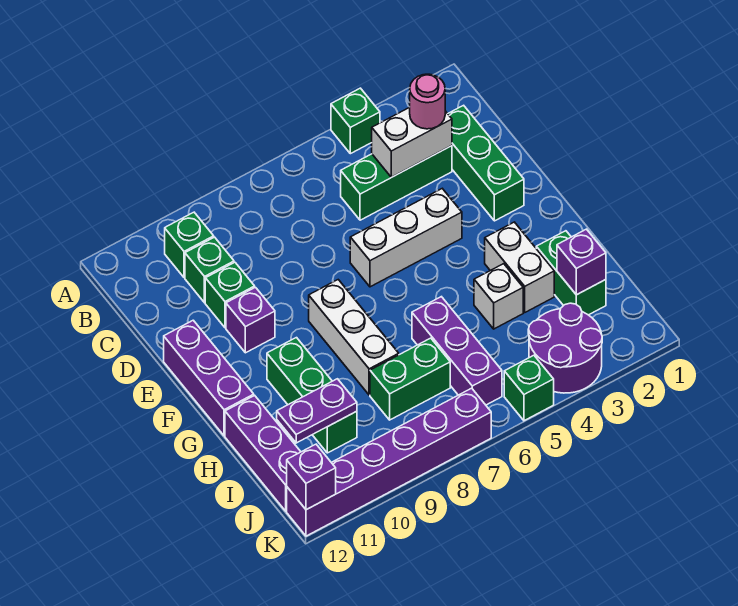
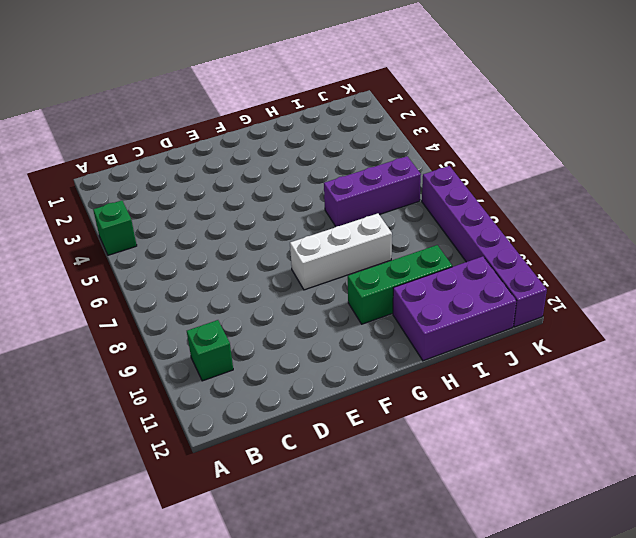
purple brick H11:J12 level 1 -> purple brick H12:J12 level 1
none -> green brick C2:E2 level 1
none -> green brick C3:C5 level 1
none -> green brick C10 level 1

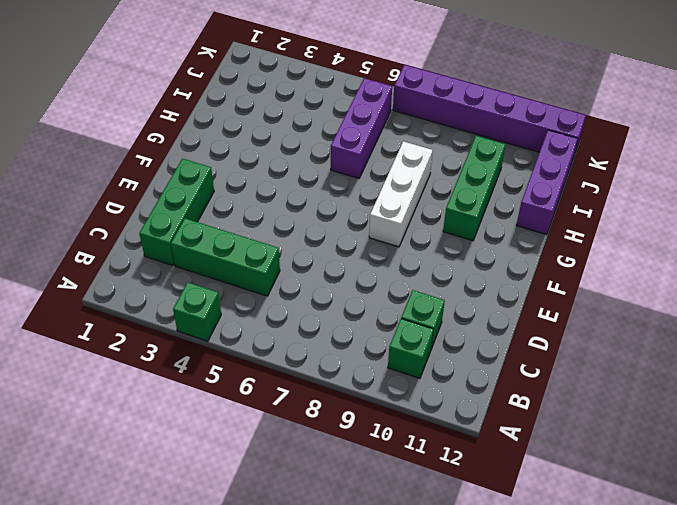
none -> green brick D10 level 1
none -> white brick E4:E6 level 1
none -> purple brick E10 level 1

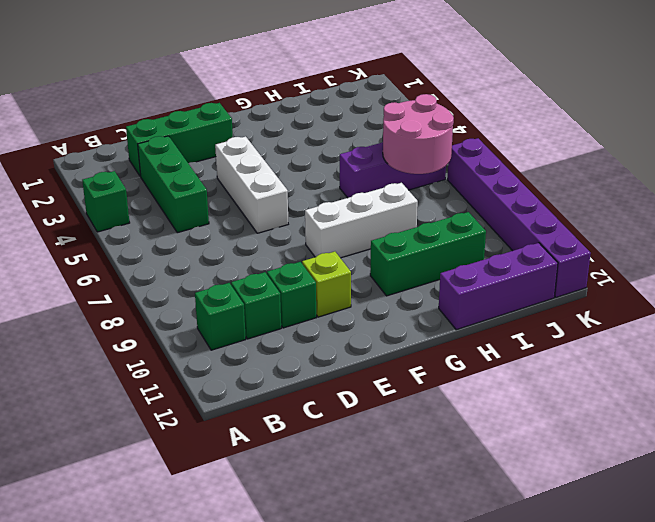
lime brick E10 level 1 -> purple brick E10 level 1
pink round brick I6:J7 level 2 -> none
none -> purple brick E12:G12 level 1
none -> white brick G3:H3 level 1
none -> green brick H2:I2 level 1

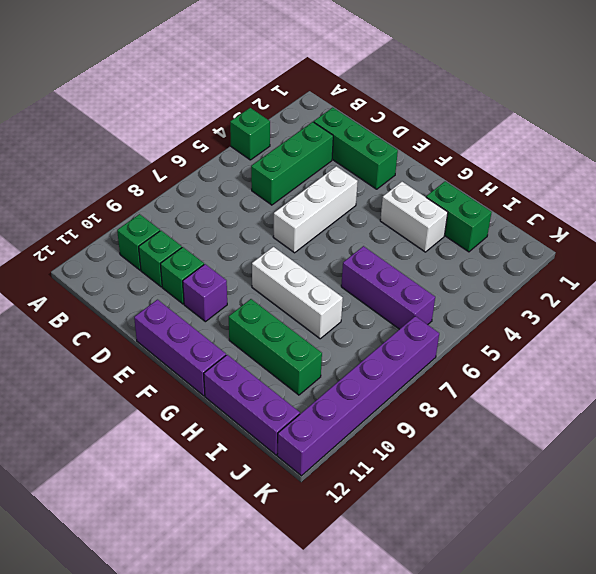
none -> white brick H4 level 1
none -> green brick I7:I8 level 1
none -> purple round brick J3:K4 level 1

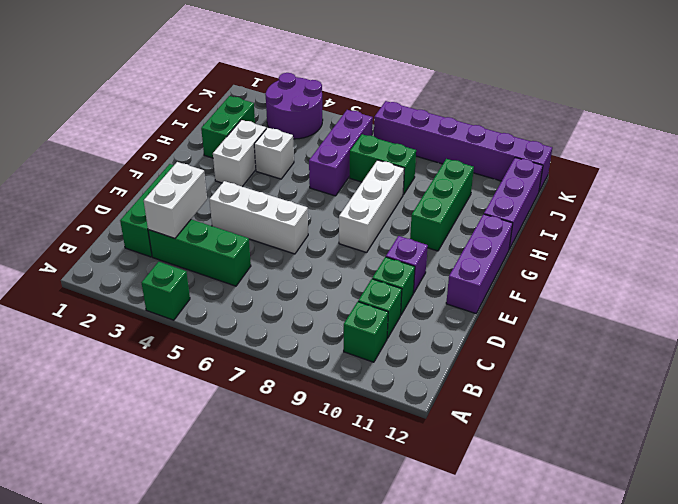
white brick C3:D3 level 2 -> white brick C3:C4 level 2
none -> green brick K5 level 1
none -> purple brick I2 level 2
none -> purple plate I10:I11 level 2

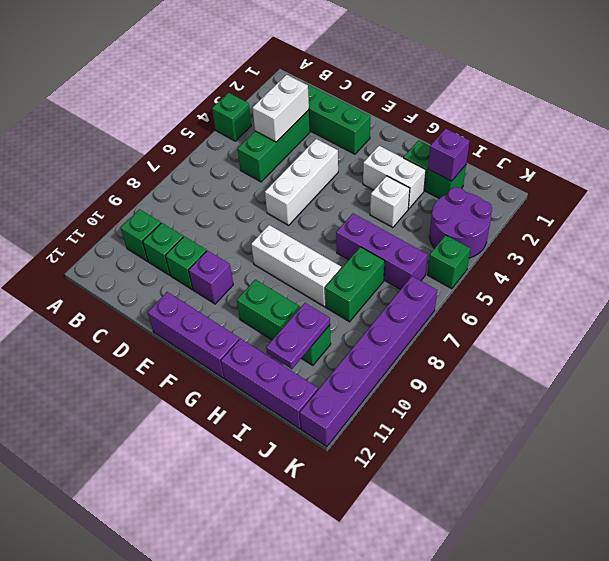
none -> purple brick K12 level 2
none -> pink round brick C3 level 3

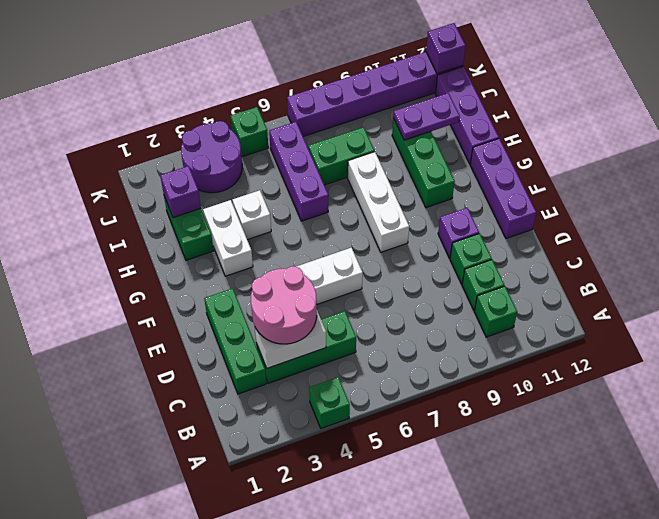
pink round brick C3:D4 level 3 -> pink round brick C3 level 3

